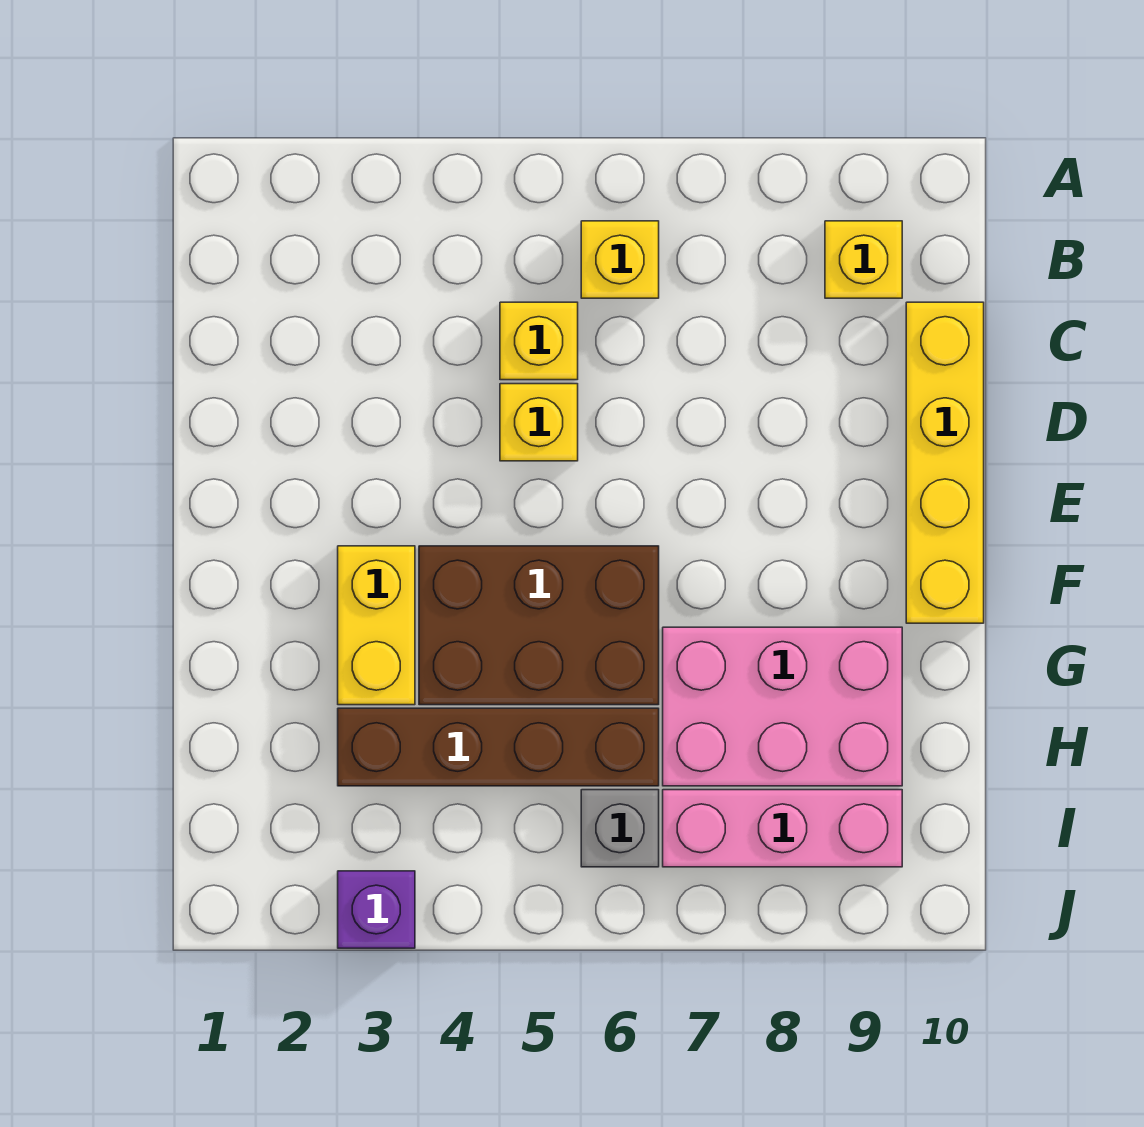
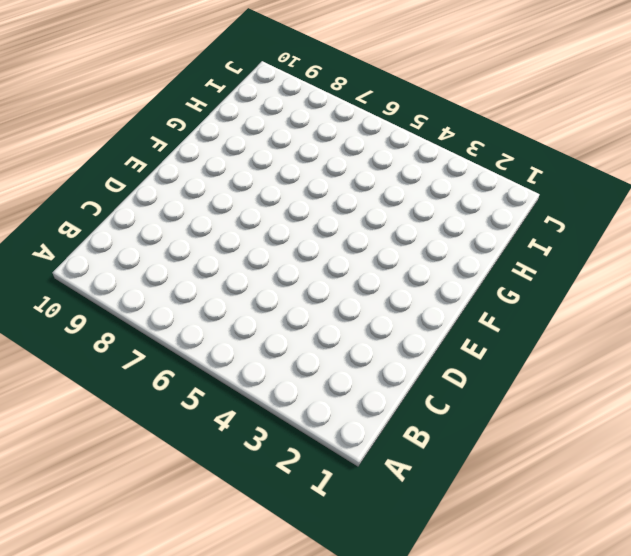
none -> yellow brick B6 level 1
none -> yellow brick B9 level 1
none -> yellow brick C5 level 1

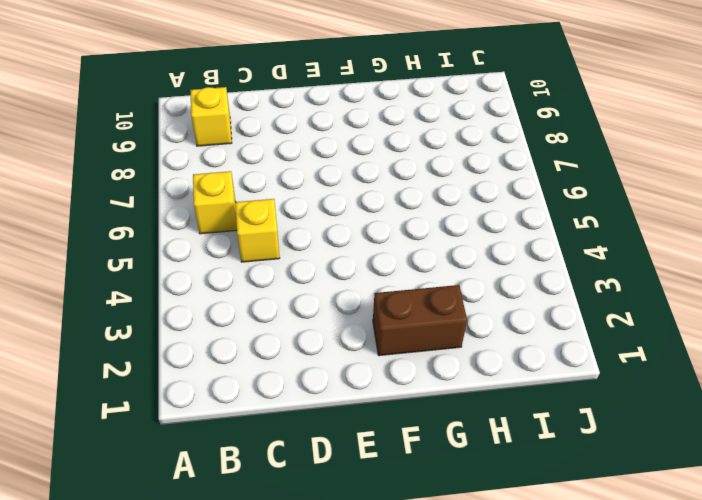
brown brick F2:G2 level 1 -> none
none -> yellow brick C10:F10 level 1
none -> yellow brick D5 level 1
none -> yellow brick F3:G3 level 1

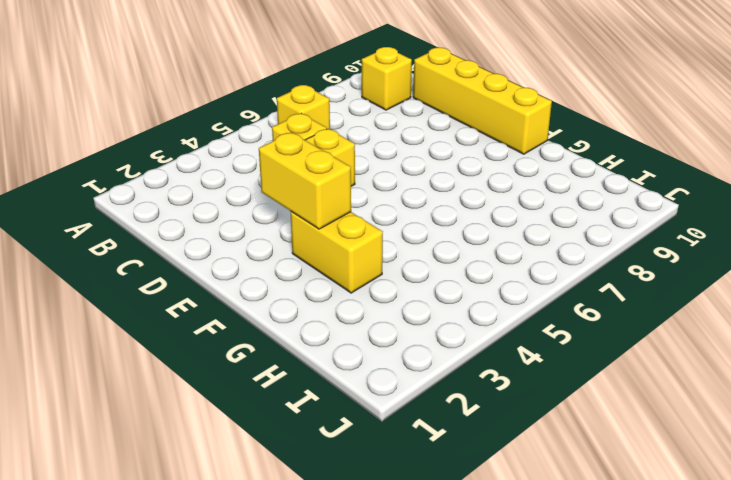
yellow brick E3:F3 level 2 -> none
none -> brown brick F4:G6 level 1
none -> pink brick G7:H9 level 1
none -> brown brick H3:H6 level 1

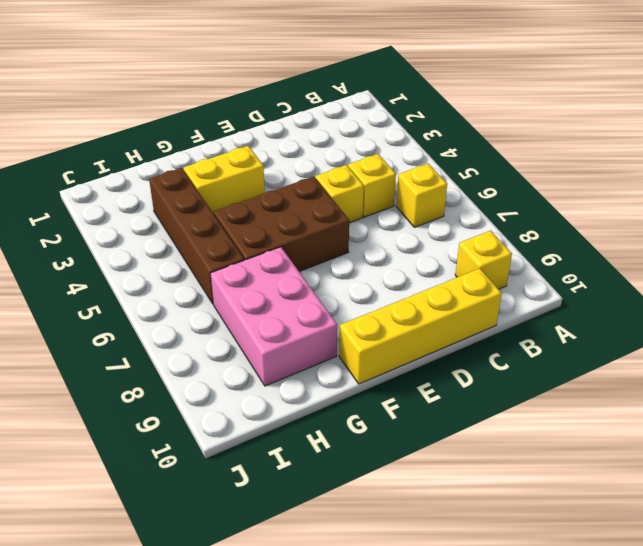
brown brick E5:G6 level 1 -> brown brick F4:G6 level 1
none -> grey brick I6 level 1
none -> pink brick I7:I9 level 1
none -> purple brick J3 level 1

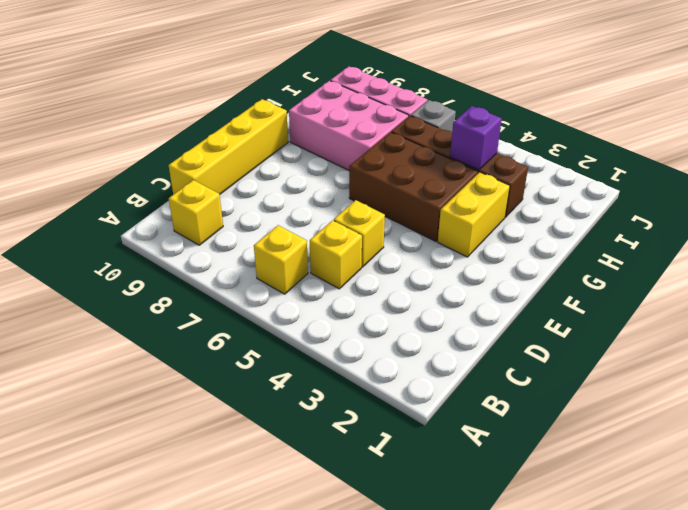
purple brick H4 level 2 -> purple brick J3 level 1

